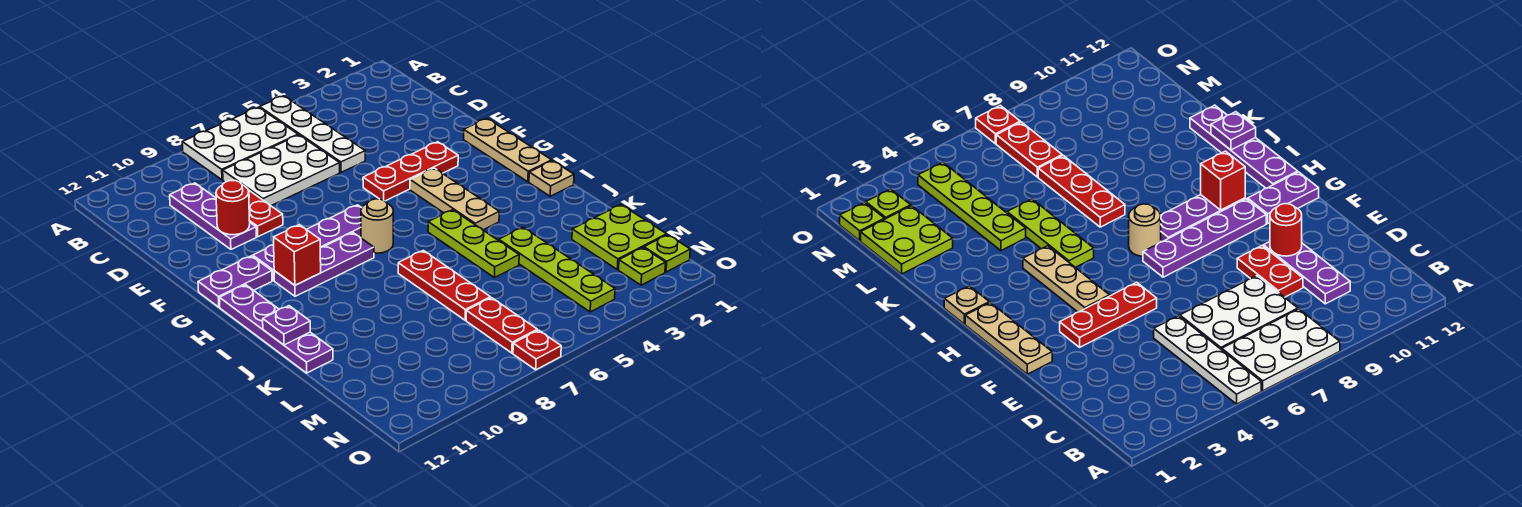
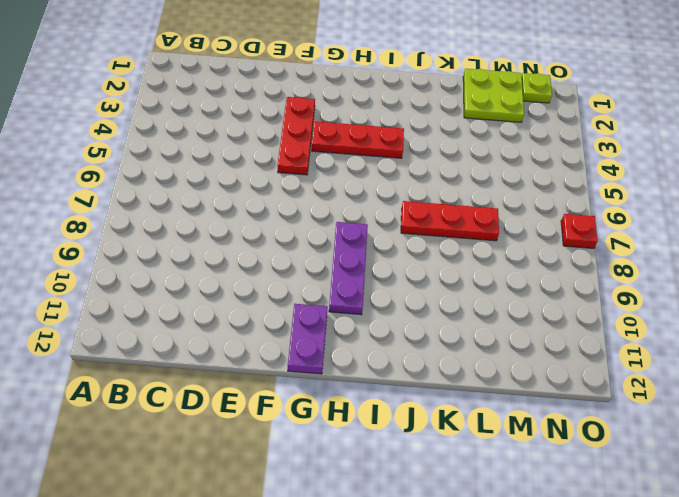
red plate G4:I4 level 1 -> tan plate G4:I4 level 1
none -> white plate A5:D5 level 1
none -> white plate A6:B8 level 1
none -> white plate C6:D8 level 1

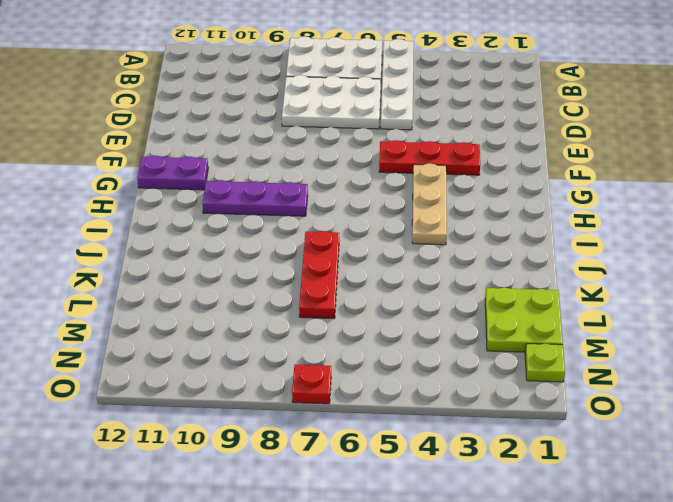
none -> purple plate C10:E10 level 1
none -> red plate D9:E9 level 1
none -> tan plate F1:H1 level 1

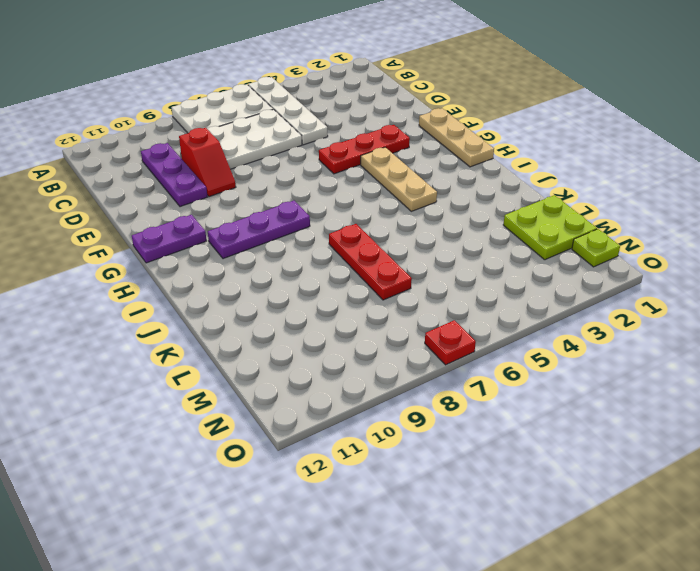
red slope D9:E9 level 1 top D -> red plate D9:E9 level 1
none -> purple plate G7:G10 level 1
none -> tan round brick H7 level 1
none -> purple plate H12:K12 level 1

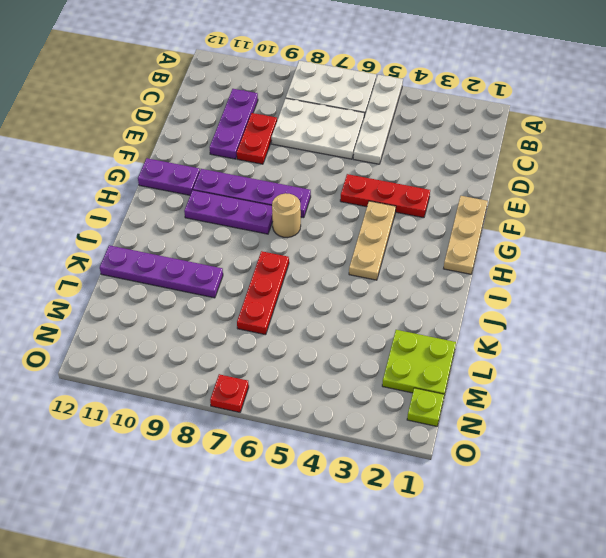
purple plate K9:K12 level 1 -> purple plate H12:K12 level 1
none -> tan plate I1 level 1
none -> lime plate I5:K5 level 1
none -> lime plate K4:N4 level 1

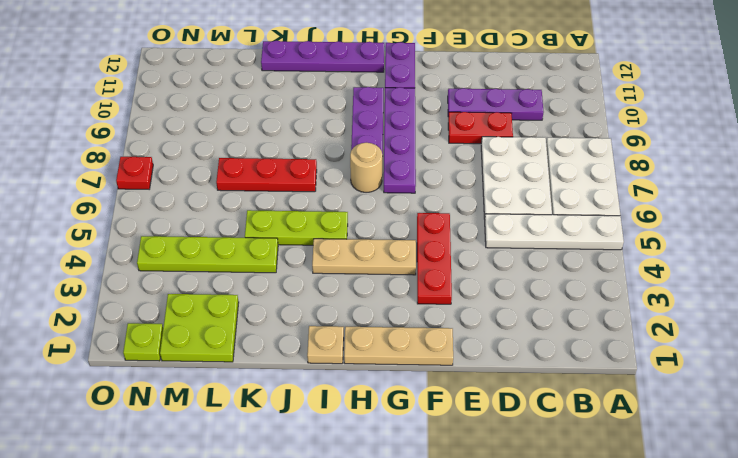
none -> red plate M7:N7 level 1
none -> lime plate N2 level 1
none -> red round brick E10 level 2

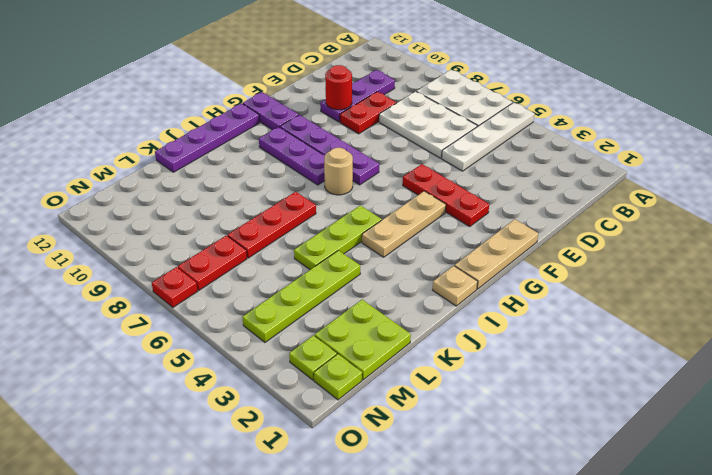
none -> red brick H10 level 2
none -> purple plate J12 level 2

